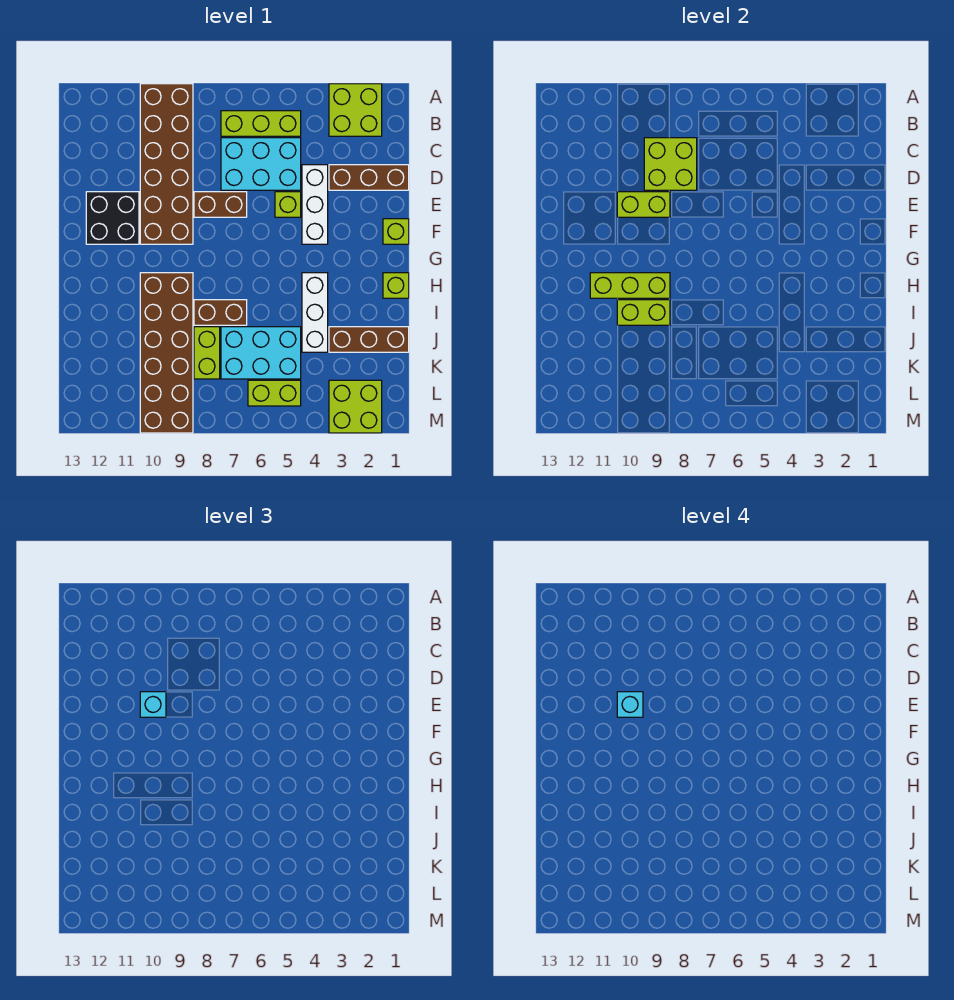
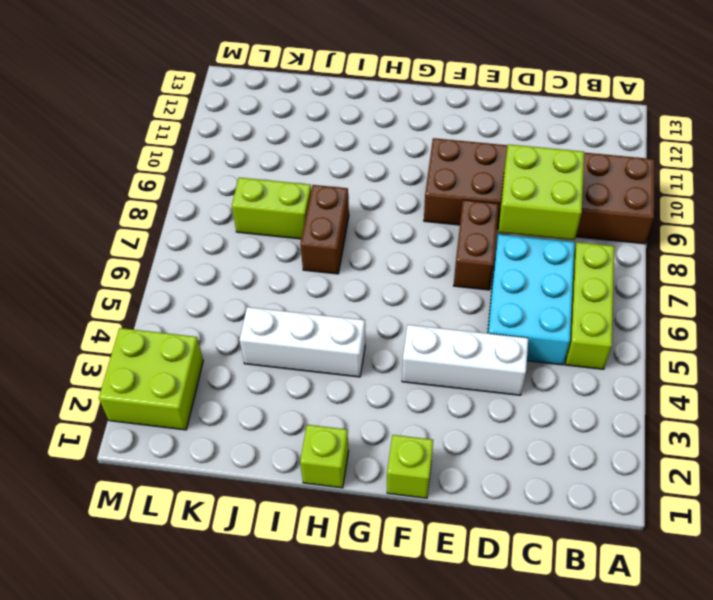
none -> lime brick A2:B3 level 1
none -> brown brick D1:D3 level 1
none -> lime brick E5 level 1

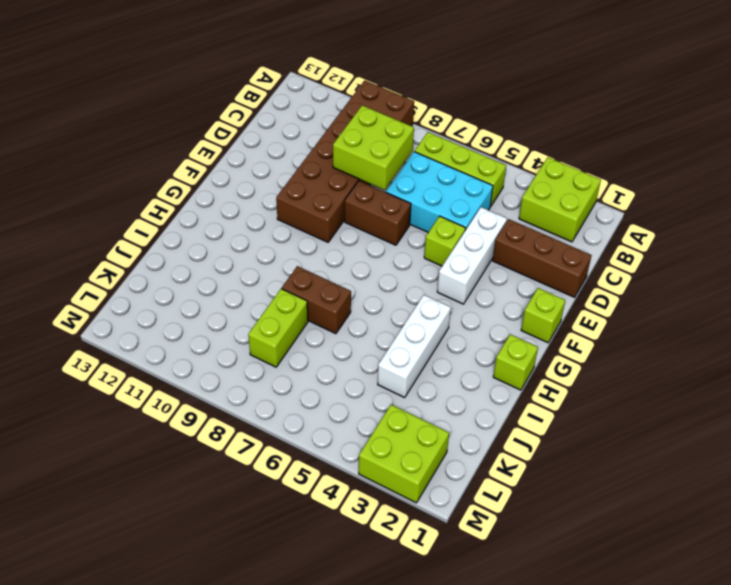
none -> black brick E11:F12 level 1
none -> brown brick H9:M10 level 1
none -> brown brick J1:J3 level 1

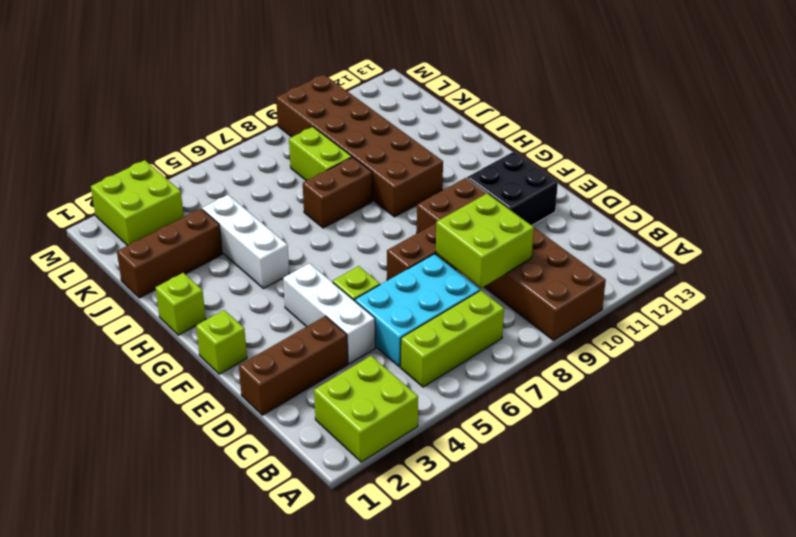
none -> cyan brick J5:K7 level 1
none -> lime brick L5:L6 level 1
none -> lime brick E9:E10 level 2

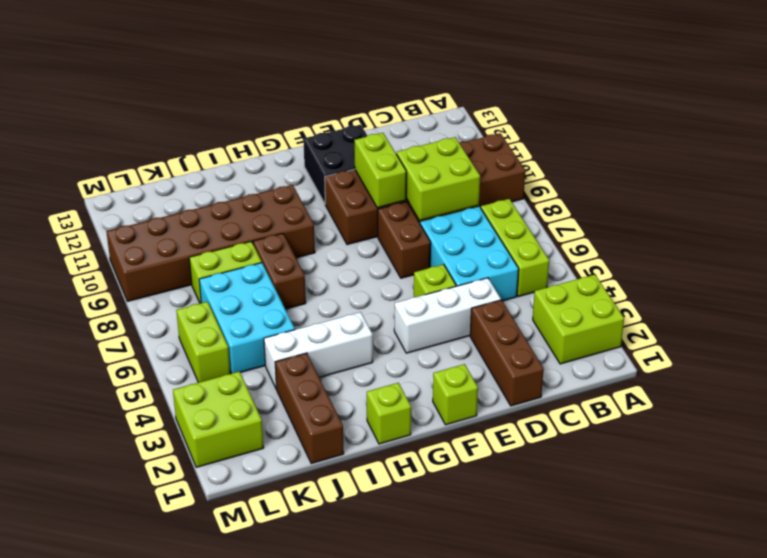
none -> lime brick H9:H11 level 2
none -> lime brick I9:I10 level 2
none -> cyan brick E10 level 3

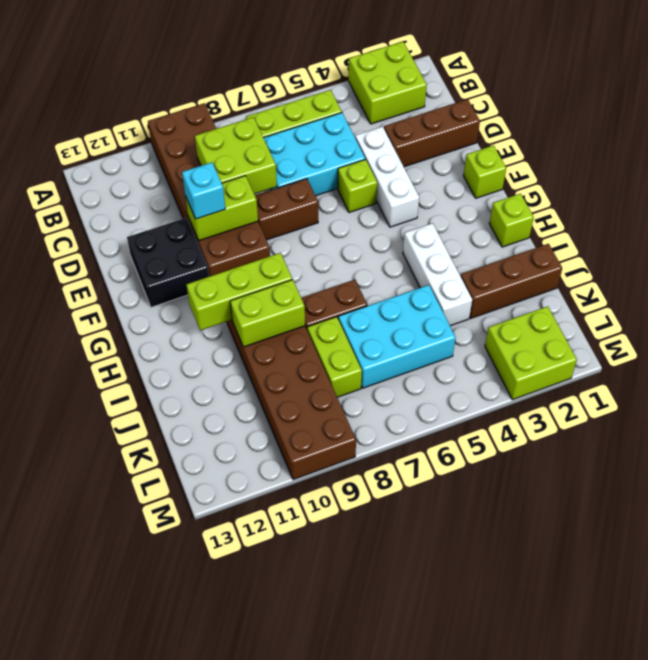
none -> lime brick L5:L6 level 1
none -> cyan brick E10 level 4

